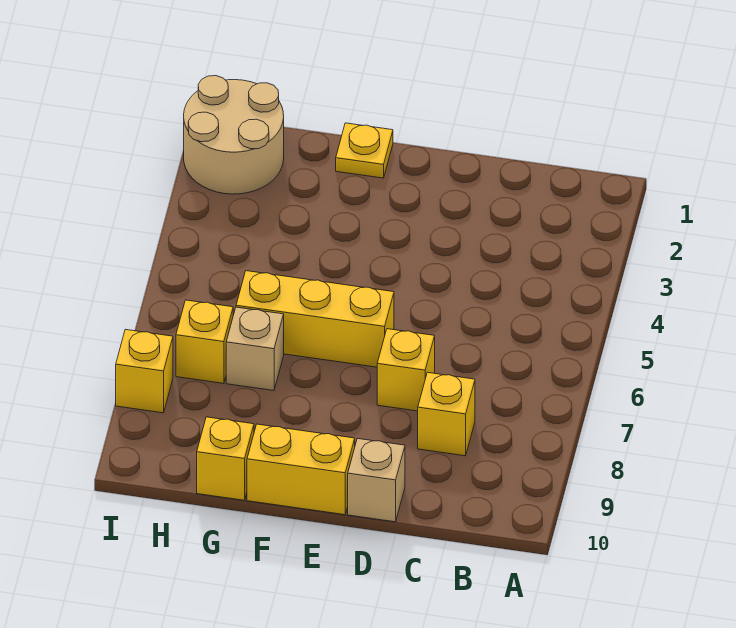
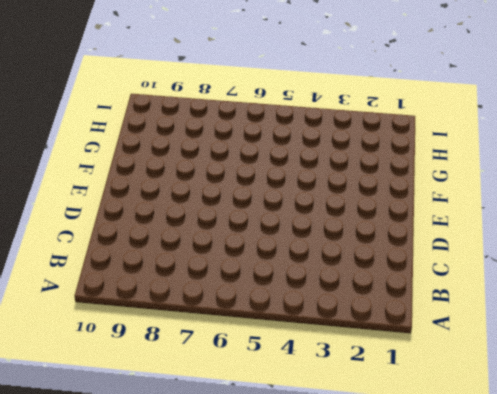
none -> yellow brick C8 level 1
none -> yellow brick D7 level 1

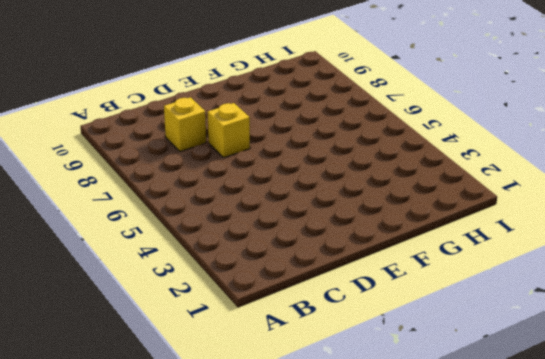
none -> tan brick D10 level 1
none -> yellow brick E6:G6 level 1

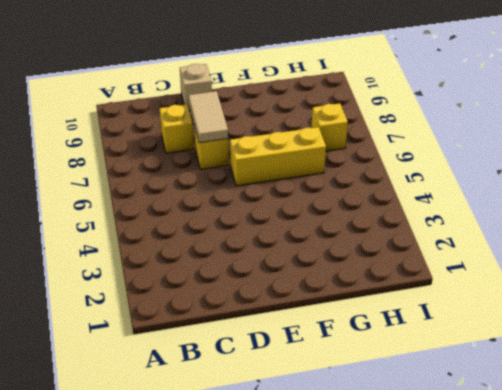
tan tile D7:D8 level 2 -> none
none -> yellow brick E10:F10 level 1
none -> yellow plate F1 level 1

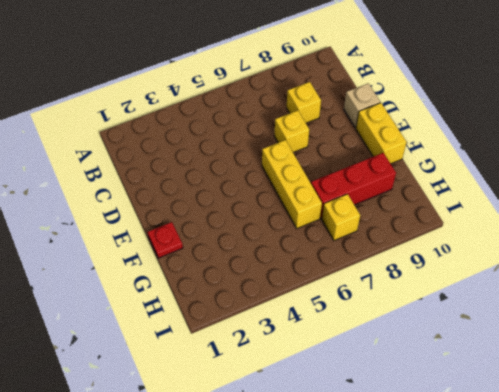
red plate F1 level 1 -> yellow plate F1 level 1
red brick G7:G9 level 1 -> tan brick G7 level 1
none -> yellow brick G10 level 1
none -> tan round brick H1:I2 level 1

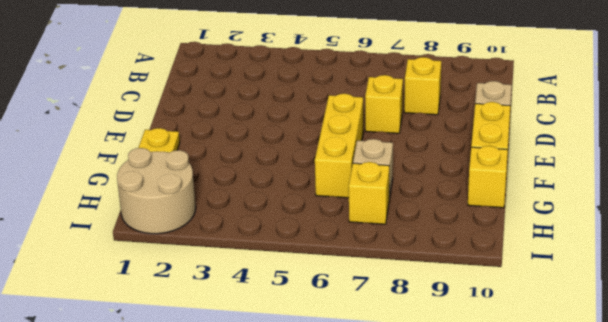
none -> yellow brick I8 level 1

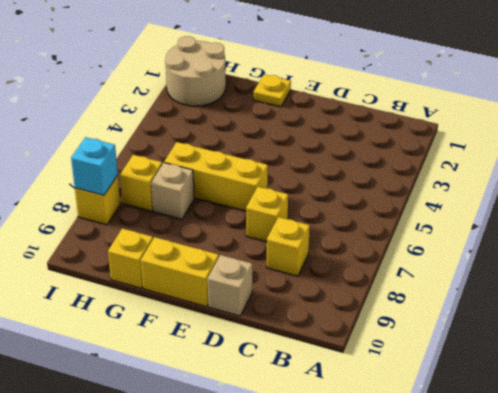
cyan brick I8 level 2 -> none

